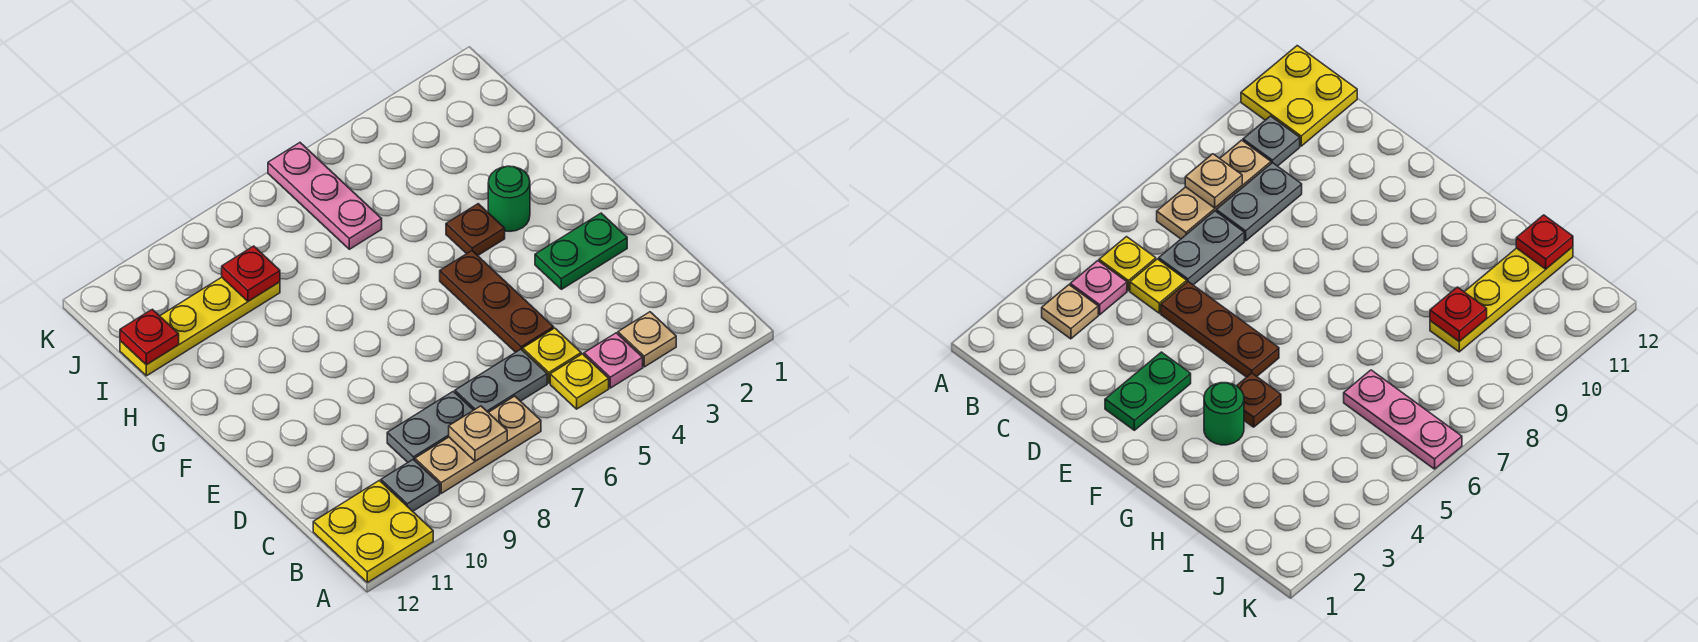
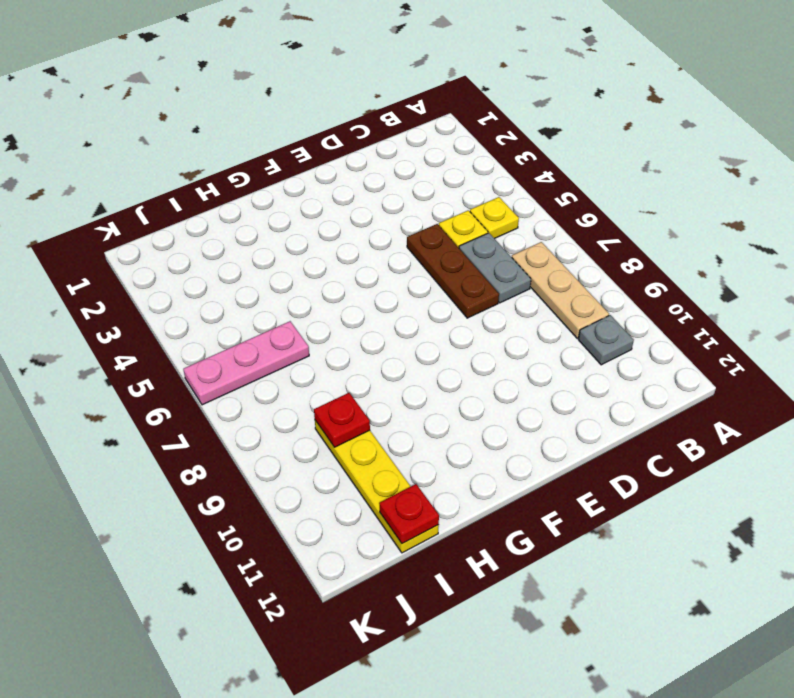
brown plate D5:D7 level 1 -> brown plate D5:F5 level 1
none -> yellow plate A11:B12 level 1
none -> tan plate B3 level 1
none -> pink plate B4 level 1

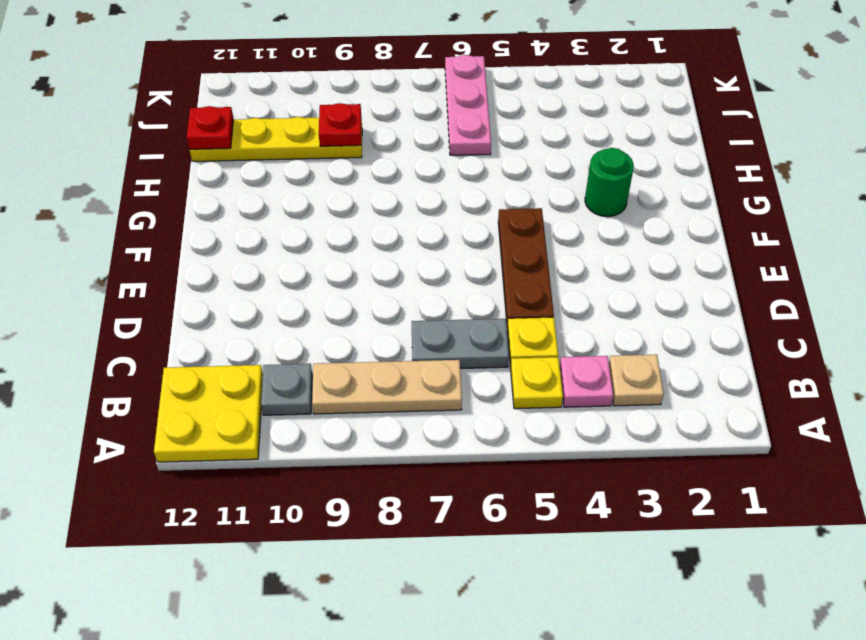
none -> grey plate C8:C9 level 1
none -> green plate E2:E3 level 1
none -> brown plate G4 level 1

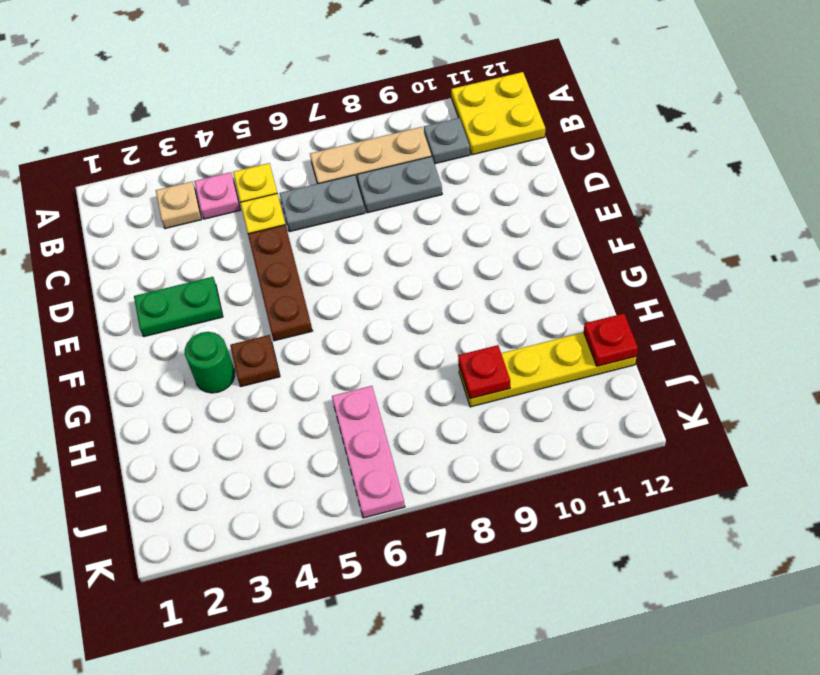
none -> tan plate B8 level 2

